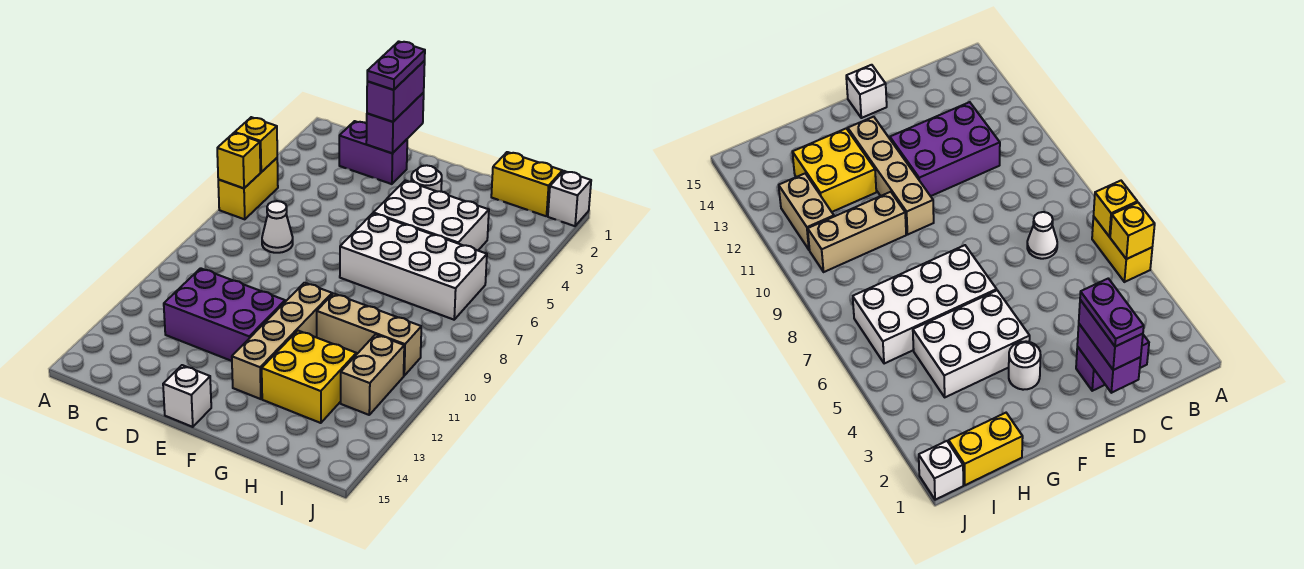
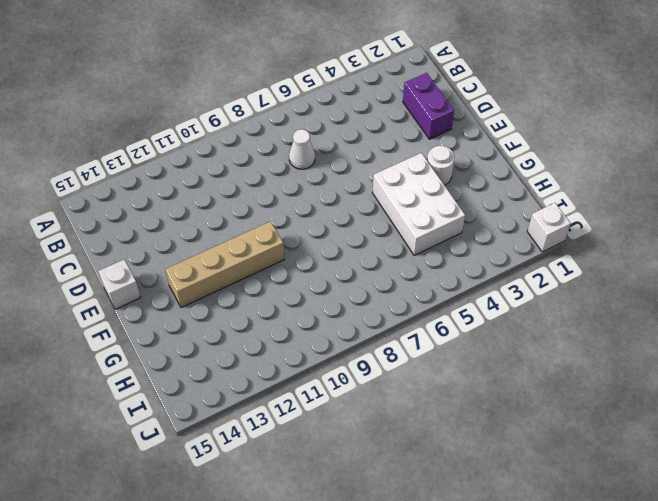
none -> yellow brick A5:A6 level 1
none -> purple brick C11:E12 level 1
none -> white brick F6:I7 level 1

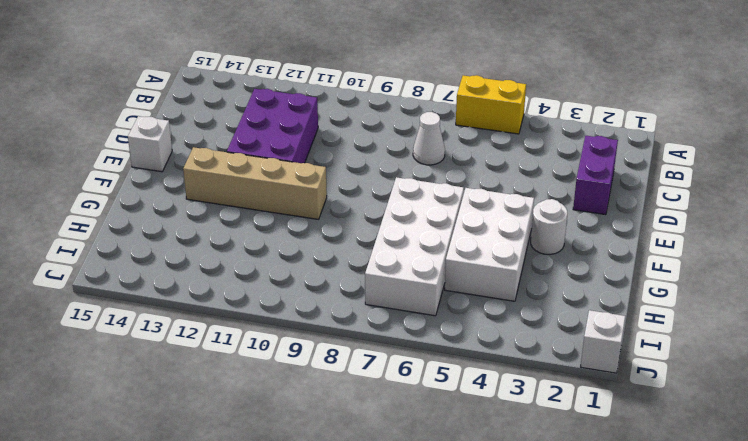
none -> tan brick G10:I10 level 1
none -> yellow brick G12:H13 level 1
none -> yellow brick H1:I1 level 1

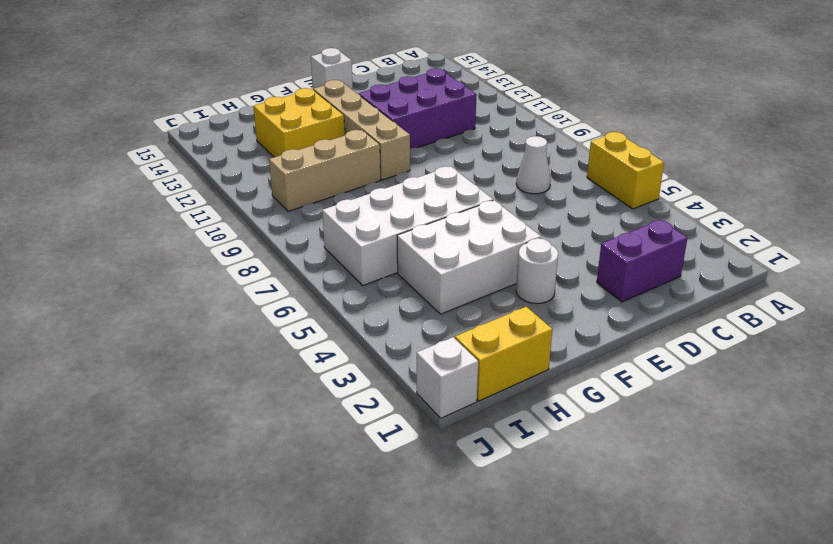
none -> tan brick I11:I12 level 1
none -> yellow brick A5 level 2
none -> yellow brick A6 level 2

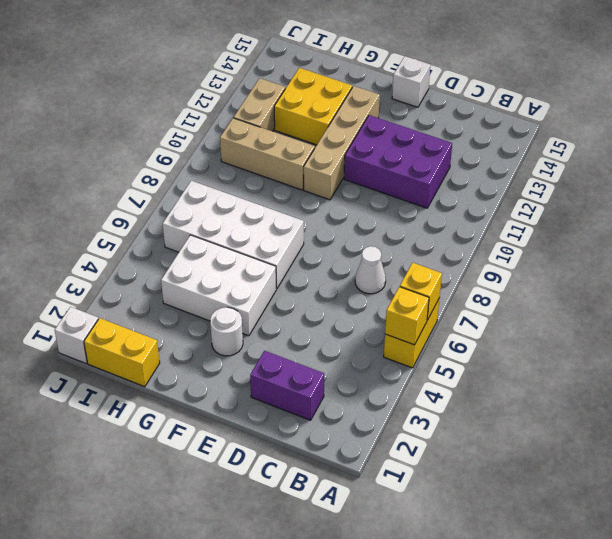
none -> purple brick D1:D2 level 2
none -> purple brick D1:D2 level 3
none -> purple plate D1:D2 level 4

